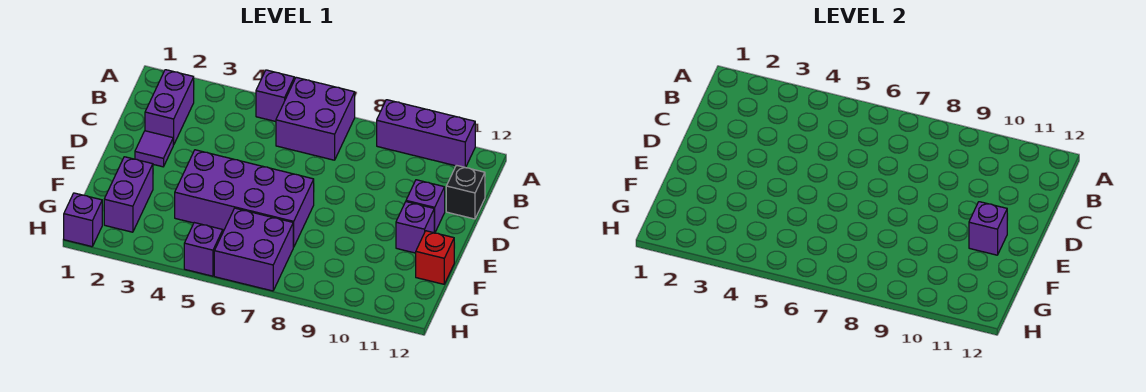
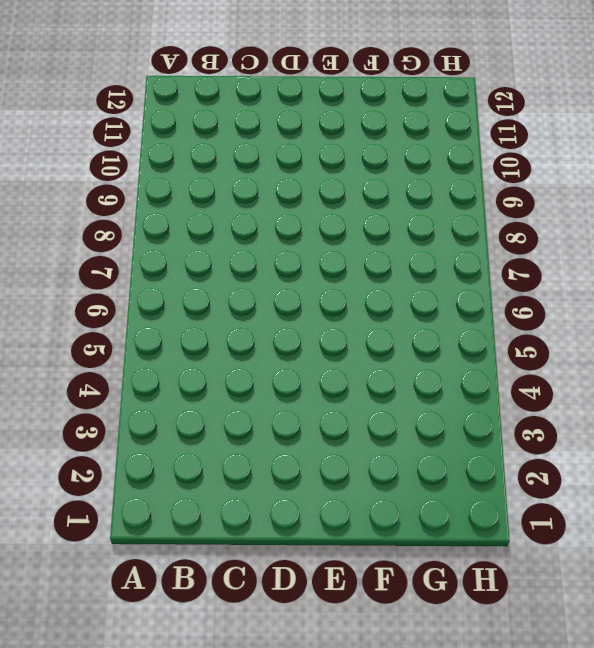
none -> purple brick A5 level 1
none -> purple brick A6:B7 level 1
none -> purple brick A9:A11 level 1

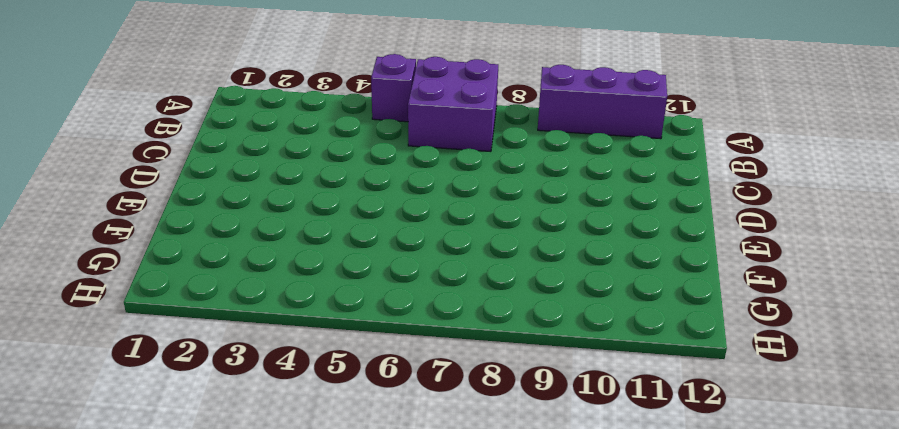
none -> purple brick B2:C2 level 1
none -> black brick C12 level 1
none -> purple tile D2 level 1

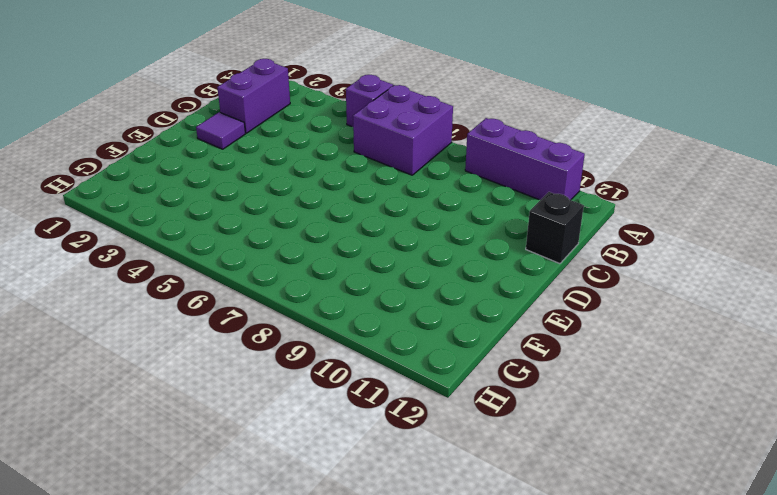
none -> purple brick D11 level 1
none -> purple brick E4:F7 level 1
none -> purple brick E11 level 1

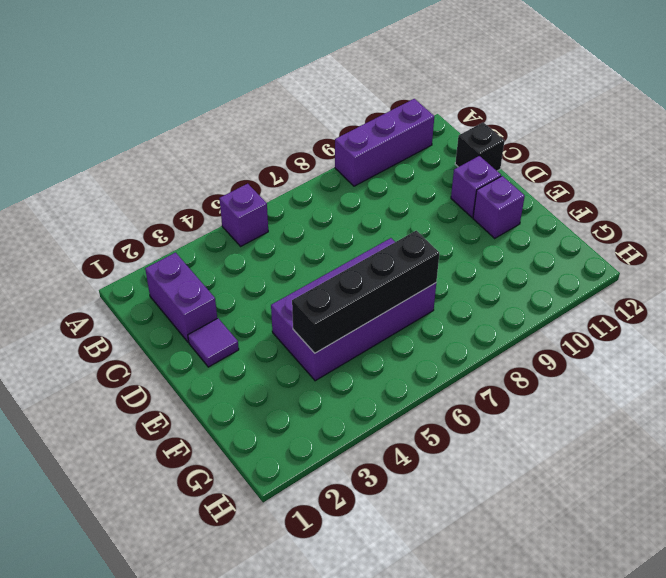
black brick F4:F7 level 2 -> none
none -> purple brick A6:B7 level 1
none -> purple brick F2:G2 level 1
none -> red brick F12 level 1

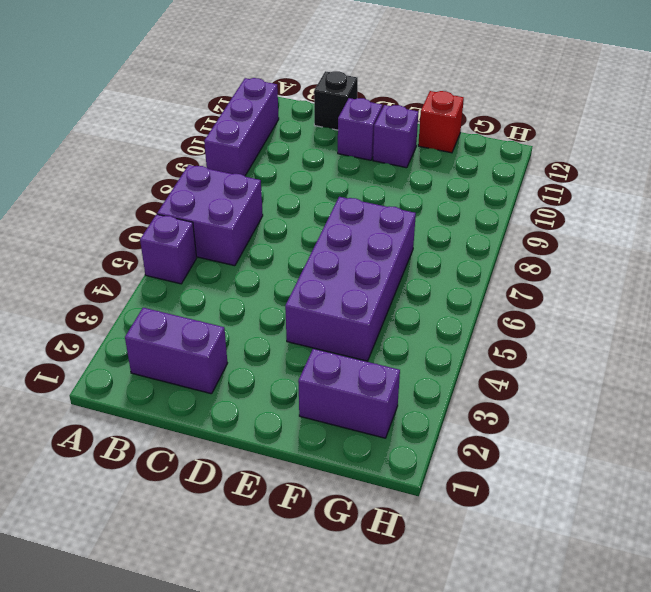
none -> purple tile D2 level 1
none -> purple brick G6:H7 level 1
none -> purple brick H1 level 1

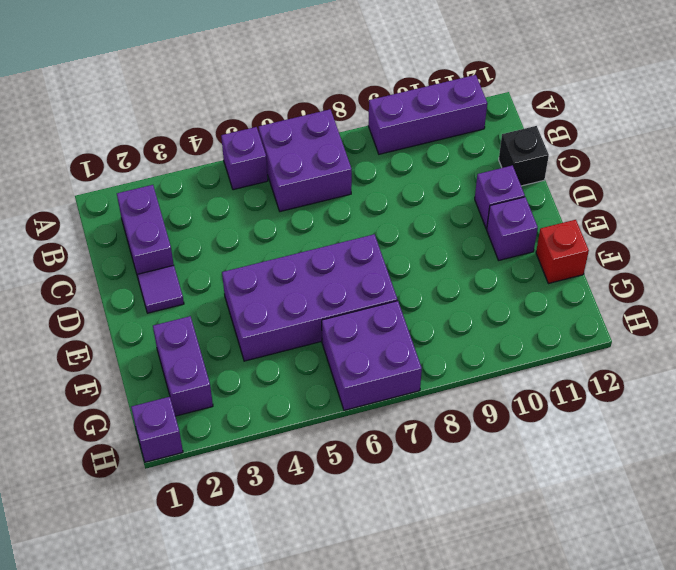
none -> purple brick H5 level 1
none -> purple brick E11 level 2

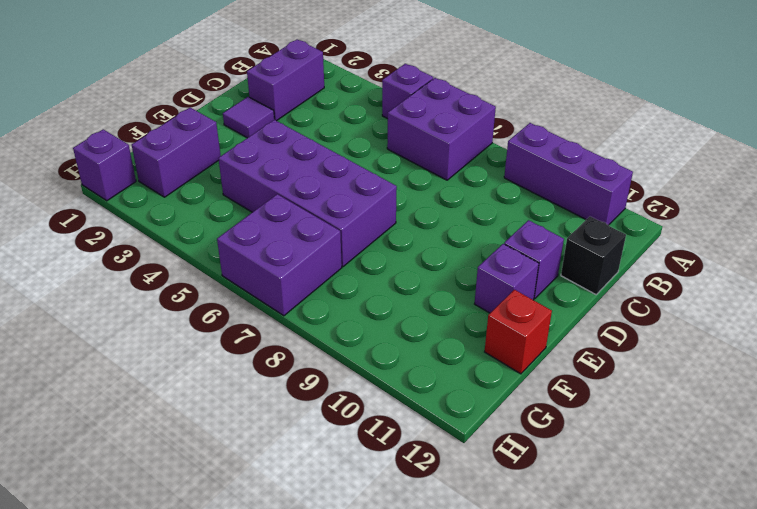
none -> purple brick H5 level 1
none -> purple brick E11 level 2

